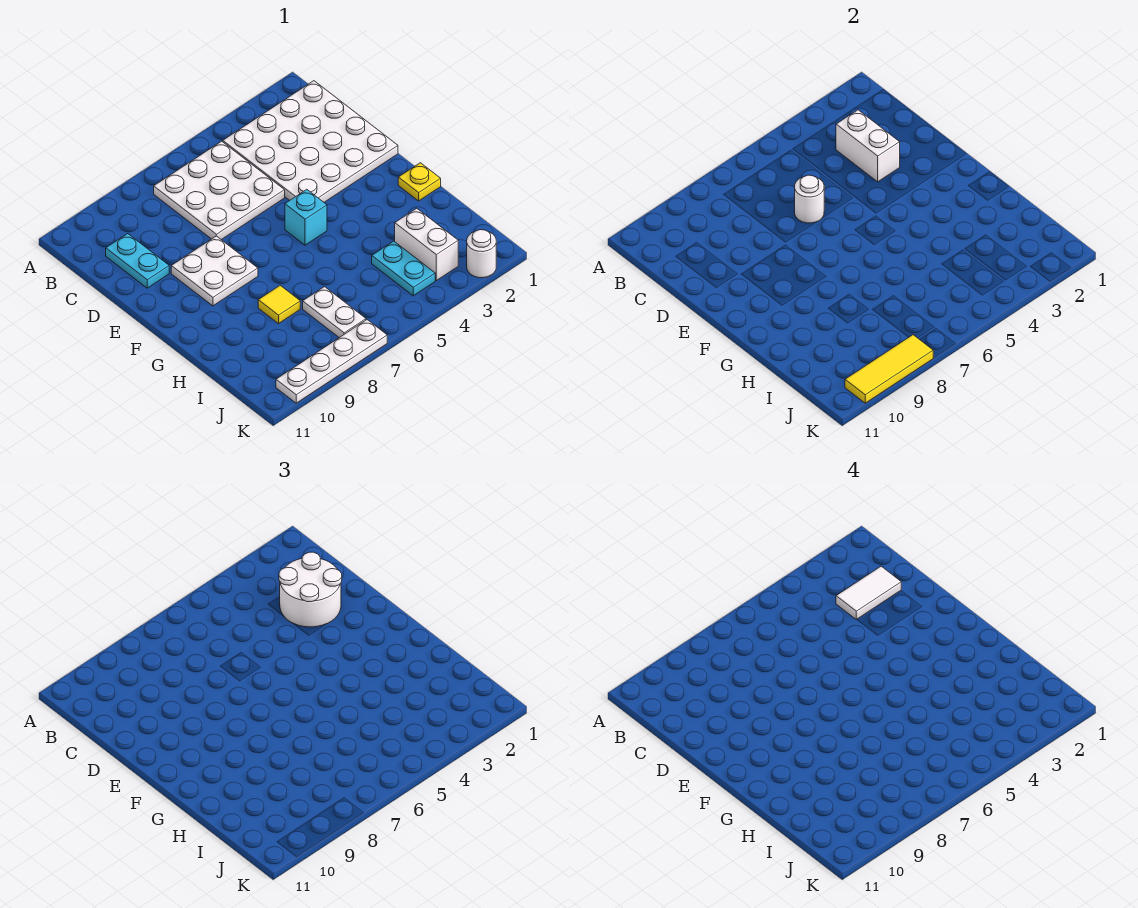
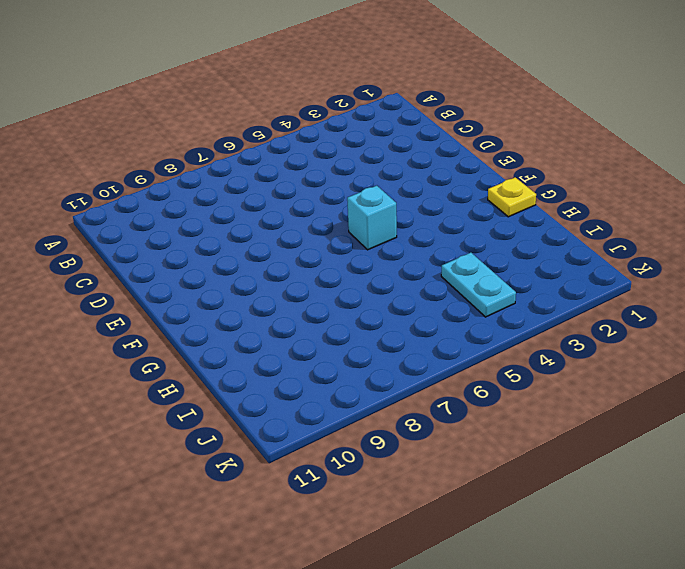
none -> white plate B1:E4 level 1
none -> white plate B5:D7 level 1
none -> cyan plate C10:D10 level 1

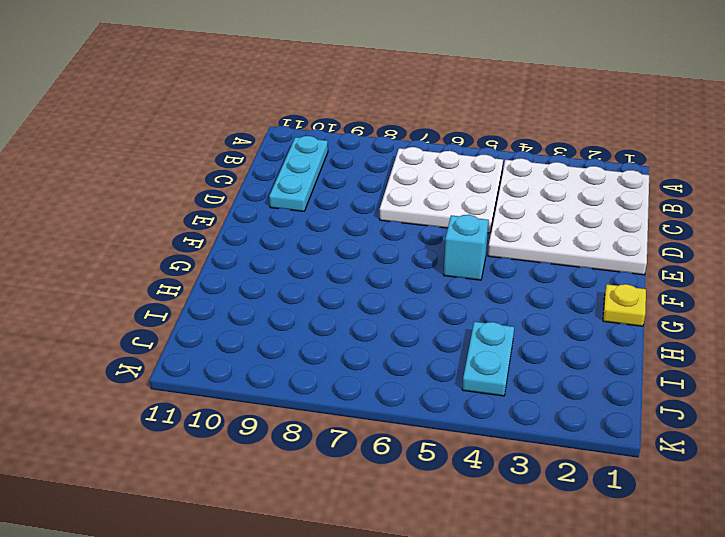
cyan plate B10:D10 level 1 -> cyan plate C10:D10 level 1
none -> white plate E8:F9 level 1
none -> yellow tile H8 level 1
none -> white brick I3:J3 level 1

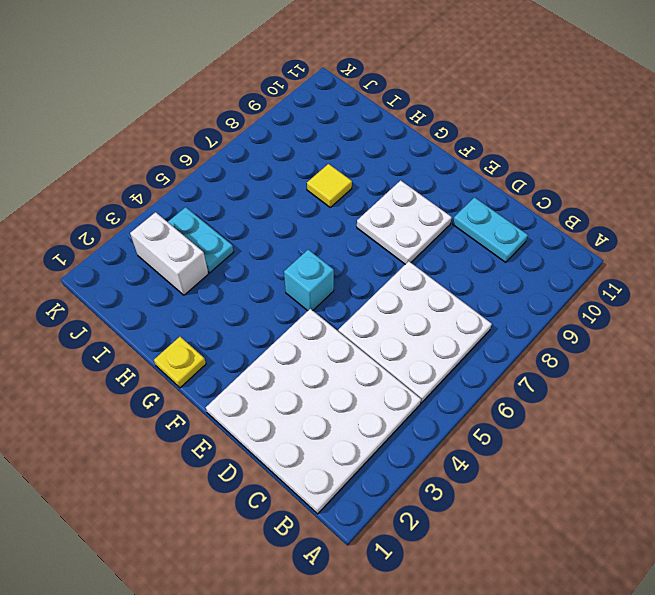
none -> white plate I7:J7 level 1
none -> white round brick K2 level 1
none -> white plate K7:K10 level 1

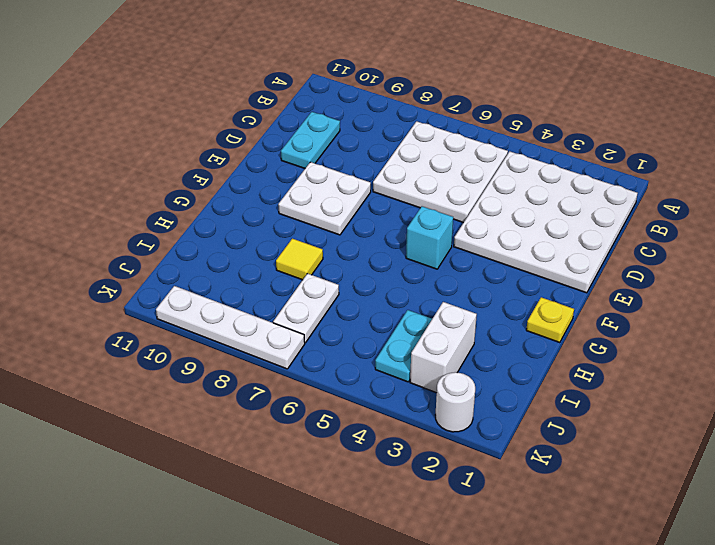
none -> white brick C3:D3 level 2
none -> white round brick D6 level 2
none -> yellow tile K8:K10 level 2

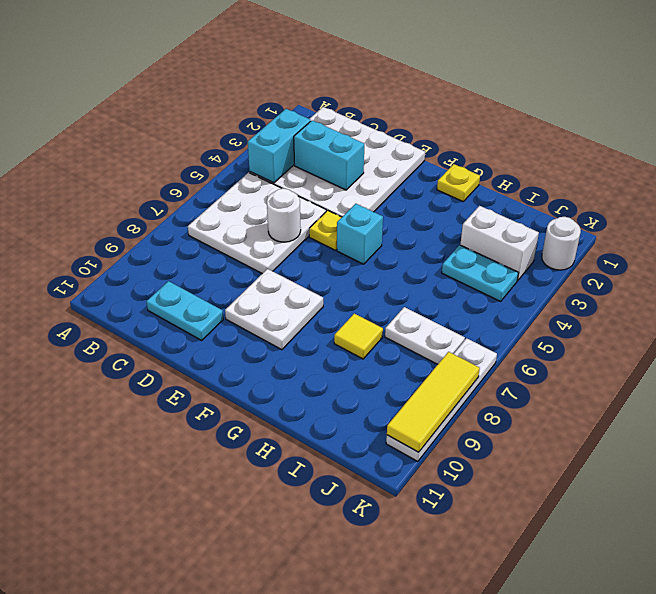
cyan brick B3:B4 level 2 -> none
cyan brick C3:D3 level 2 -> white brick C3:D3 level 2
yellow plate E5 level 1 -> none
none -> white round brick C2:D3 level 3
none -> white tile C2:C3 level 4

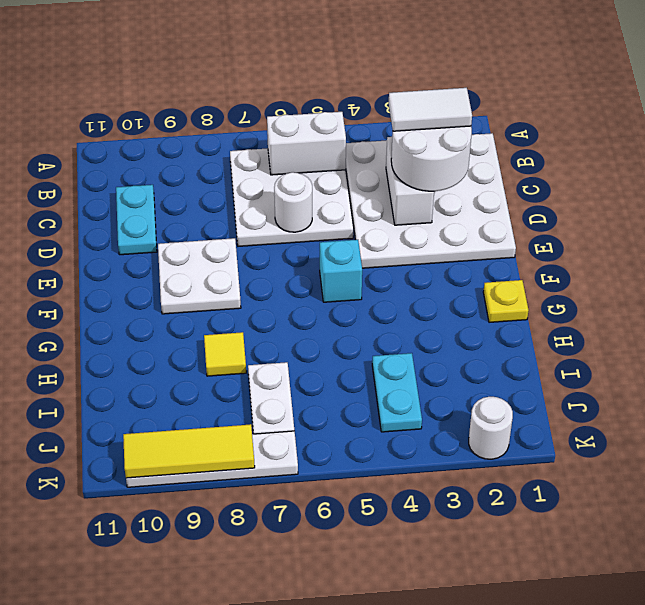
white brick B5:B6 level 2 -> white brick I3:J3 level 1

